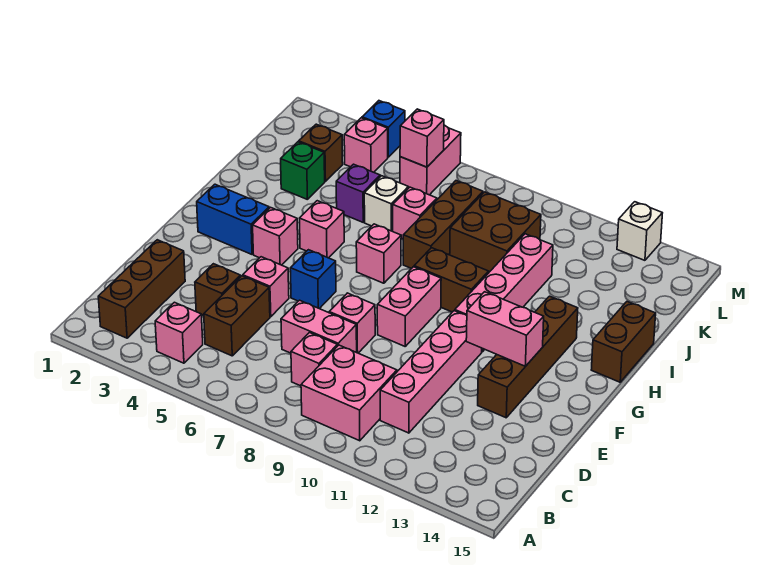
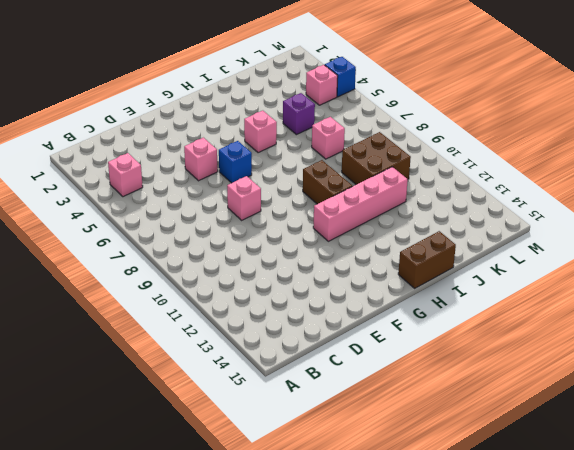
none -> brown brick B2:D2 level 1
none -> pink brick B9:C10 level 1
none -> brown brick C5:D5 level 1
none -> pink brick C8 level 1

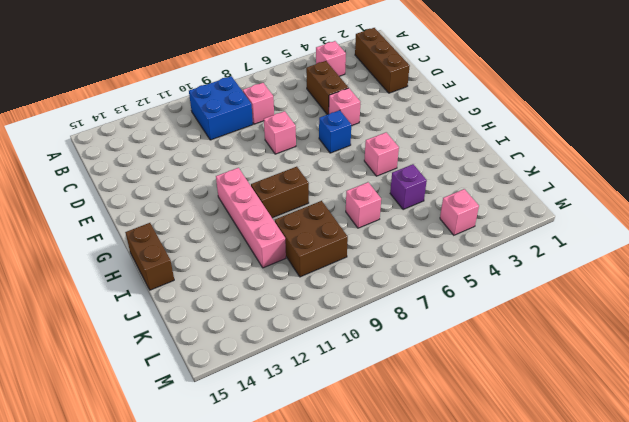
blue brick B9:C10 level 1 -> pink brick B9:C10 level 1
none -> pink brick C11:F11 level 1
none -> brown brick D4 level 1
none -> pink brick D7:D8 level 1
none -> brown brick E13:H13 level 1

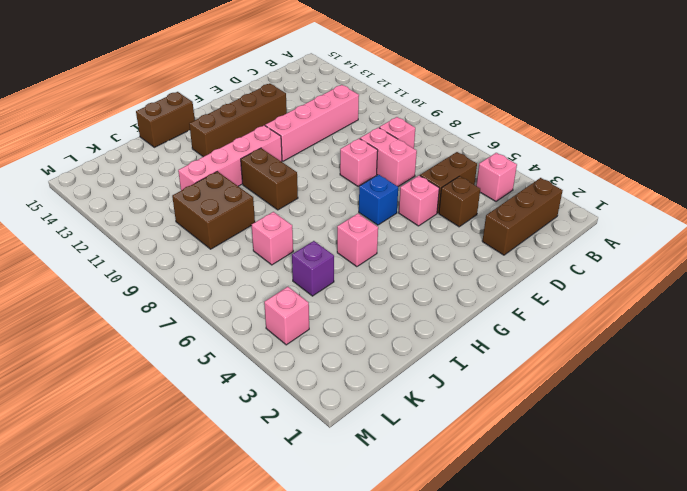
none -> pink brick B9:C10 level 1
none -> pink brick F9:G9 level 1
none -> blue brick G2:G3 level 1
none -> pink brick G4 level 1

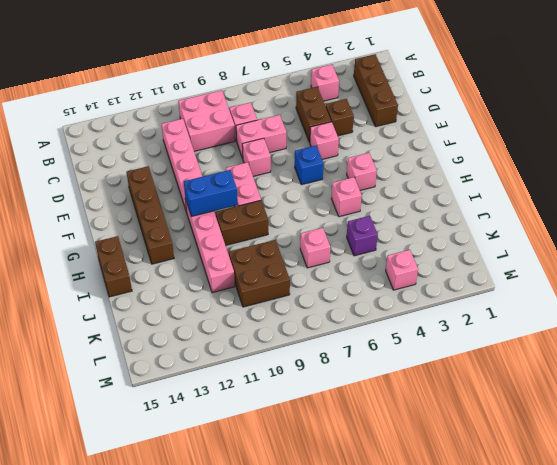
blue brick G10:G11 level 2 -> blue brick G2:G3 level 1
none -> pink brick H7 level 1
none -> brown brick I8:K8 level 1
none -> green brick J3 level 1
none -> white brick J6 level 1

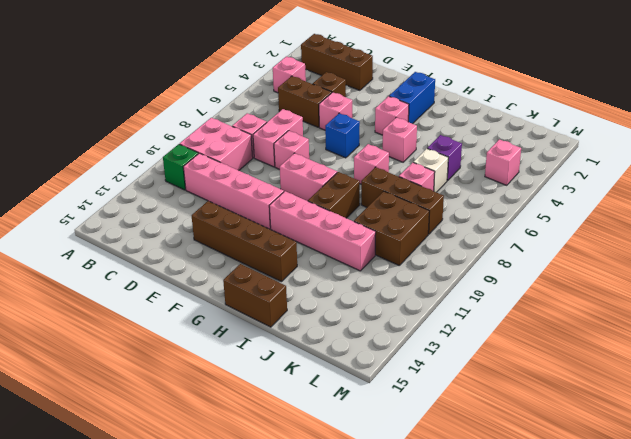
green brick B11 level 1 -> green brick J3 level 1
none -> brown brick K3 level 1
none -> pink brick L6:M6 level 1
none -> blue brick M4 level 1
none -> white brick M13 level 1

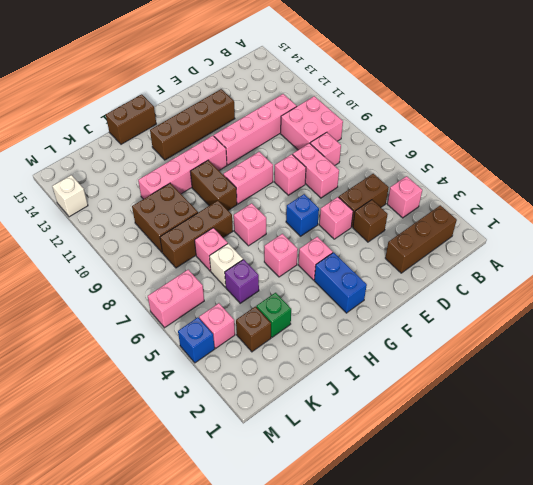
none -> pink brick F12:F13 level 2
none -> pink brick L6 level 2

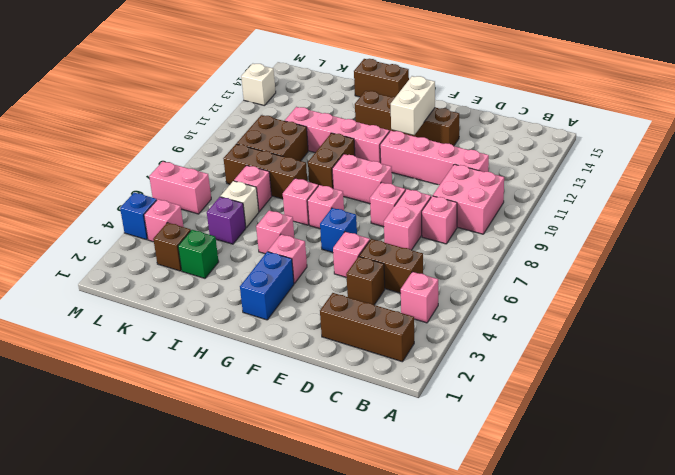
white brick F12:F13 level 2 -> pink brick F12:F13 level 2
pink brick G7 level 1 -> pink brick L6 level 2

